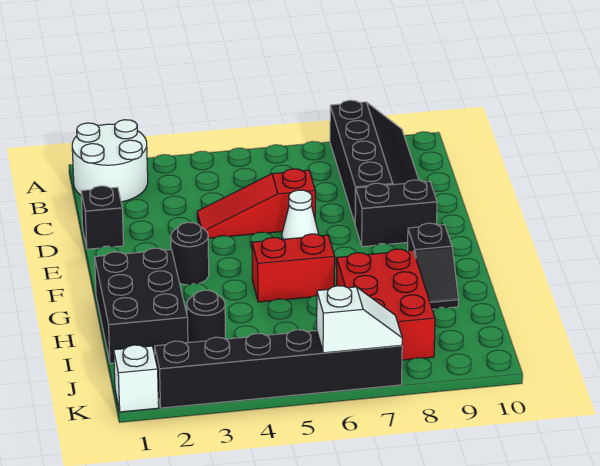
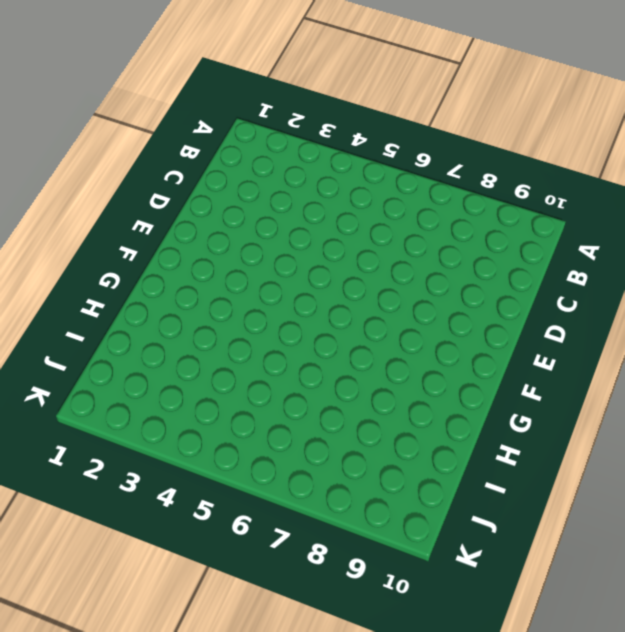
none -> white round brick A1:B2 level 1
none -> black slope A8:D9 level 1 top 8
none -> black brick D1 level 1

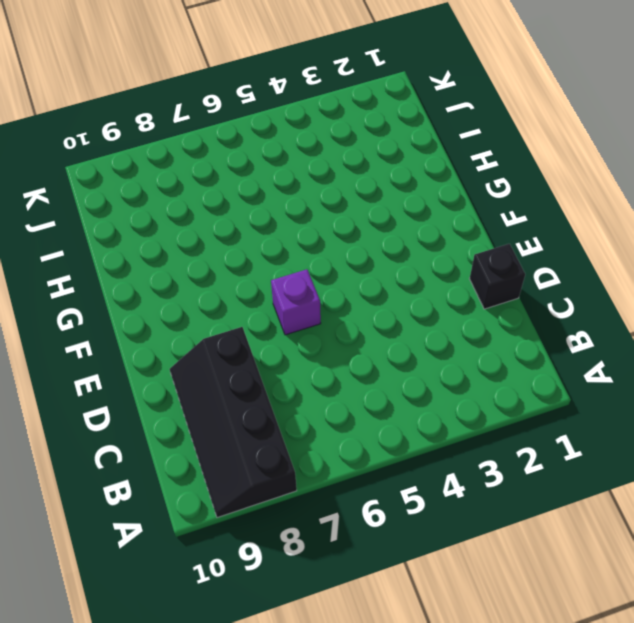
purple brick E6 level 1 -> white cone E6 level 1
none -> white round brick A1:B2 level 1
none -> red slope D4:D6 level 1 top 6
none -> black brick E8:E9 level 1

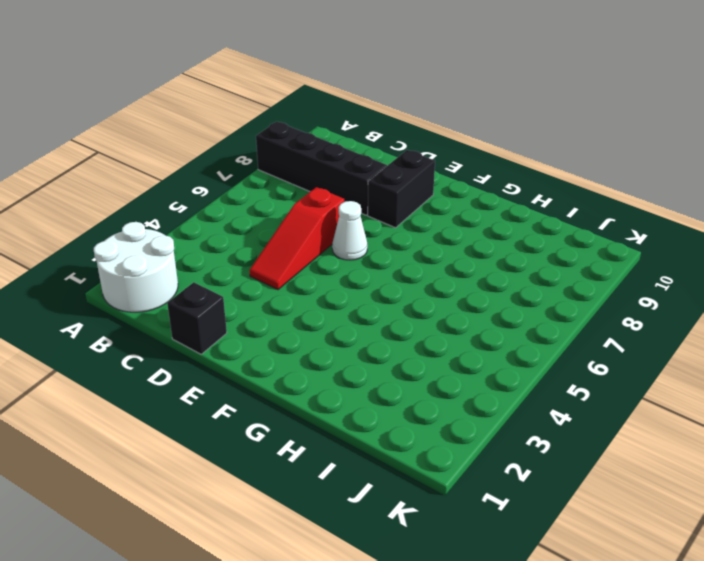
none -> black round brick F3 level 1
none -> black brick G1:I2 level 1
none -> red brick G5:G6 level 1

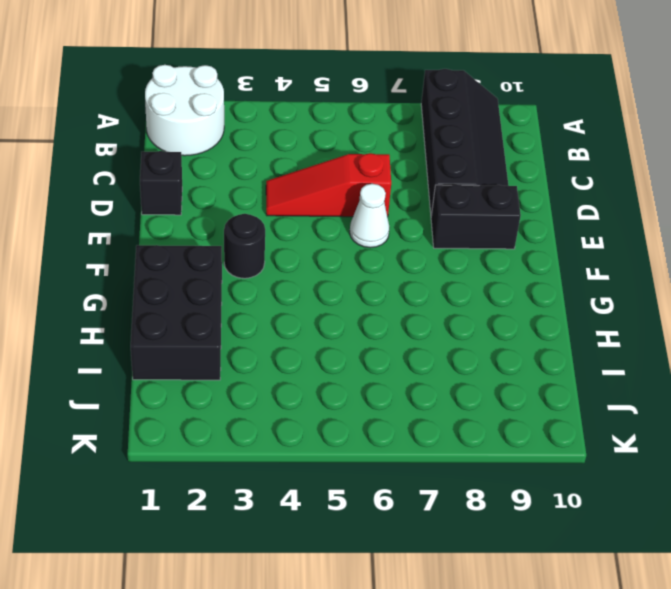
none -> red brick G5:G6 level 1
none -> black slope G9:H9 level 1 top G
none -> red brick H7:J8 level 1

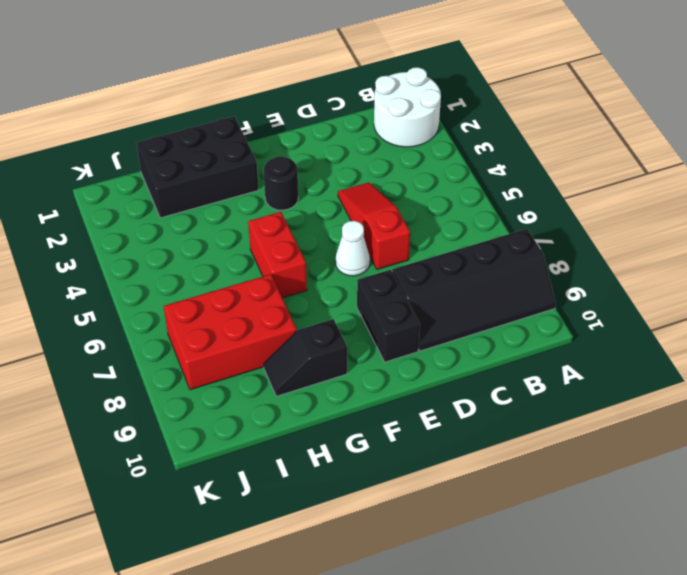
none -> black brick D1 level 1
none -> black round brick I3 level 1
none -> white brick K1 level 1

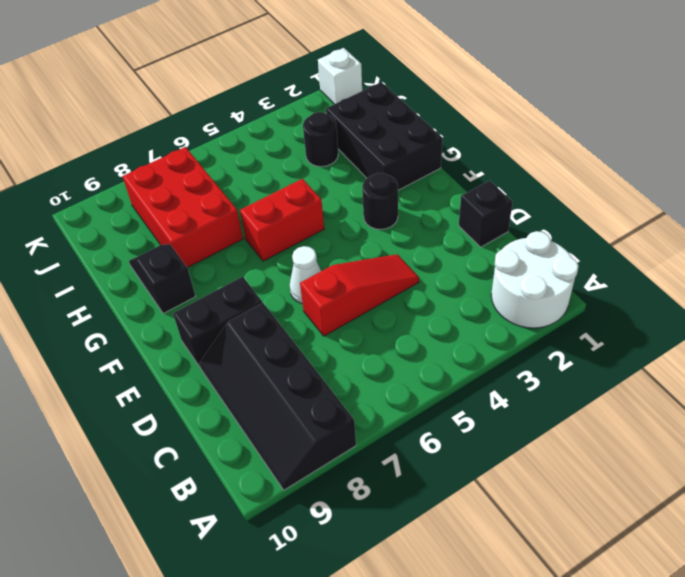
none -> black brick K2:K7 level 1
none -> white slope K6:K7 level 2 top 6

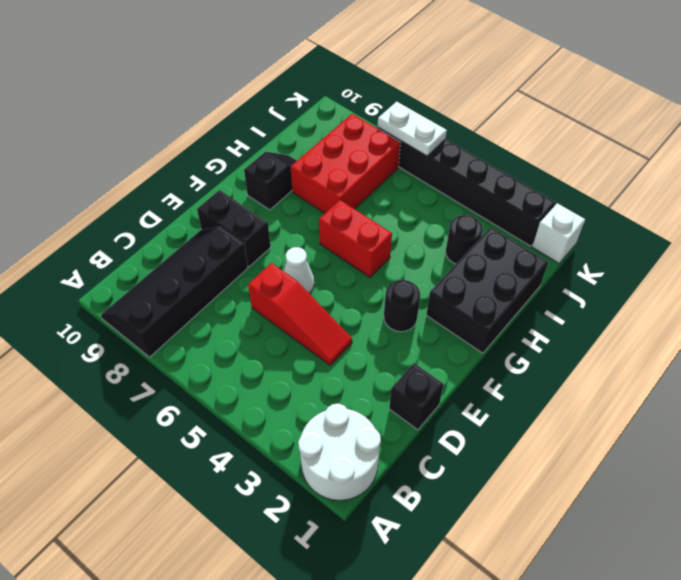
white plate K6:K7 level 2 -> white slope K6:K7 level 2 top 6

